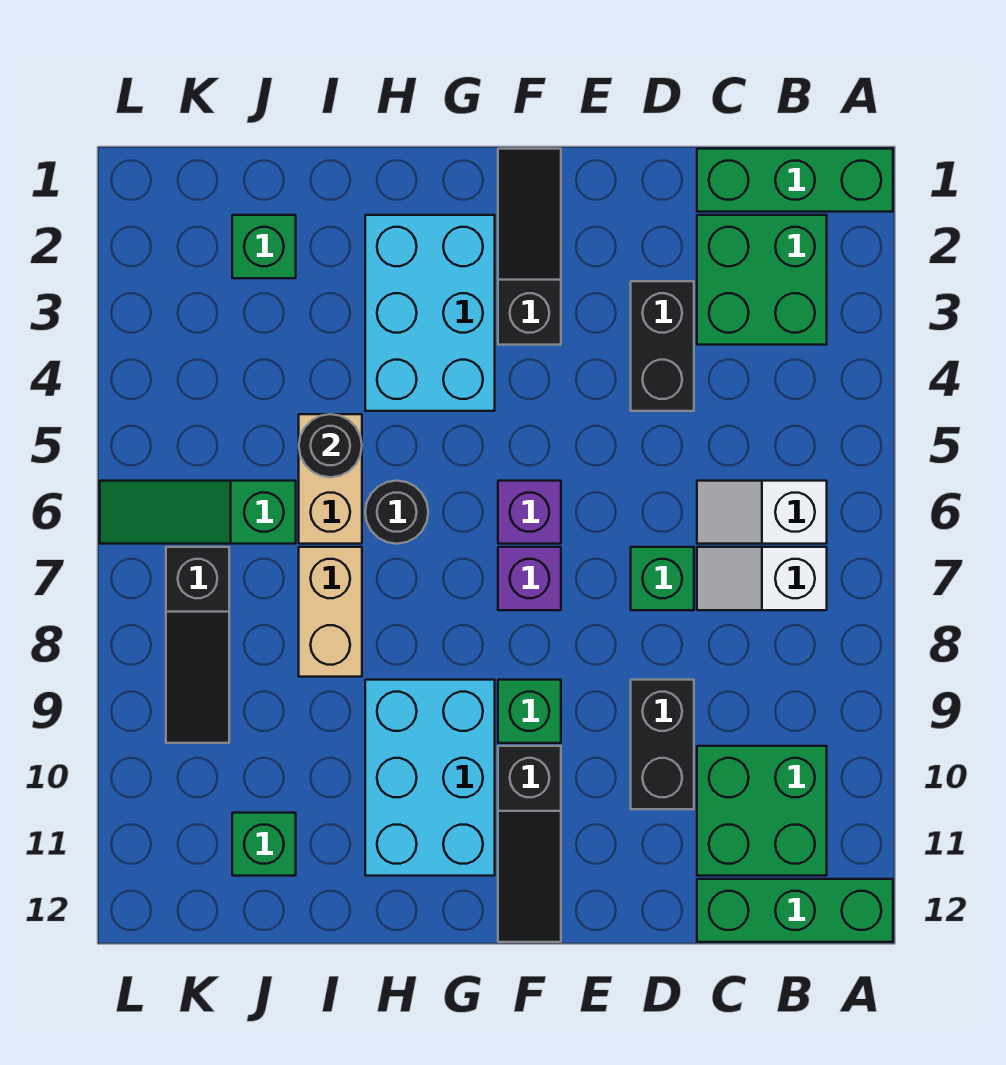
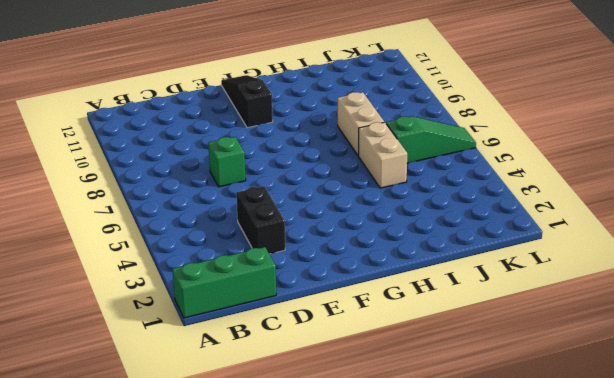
none -> green brick A12:C12 level 1
none -> green brick B2:C3 level 1
none -> white slope B6:C6 level 1 top B

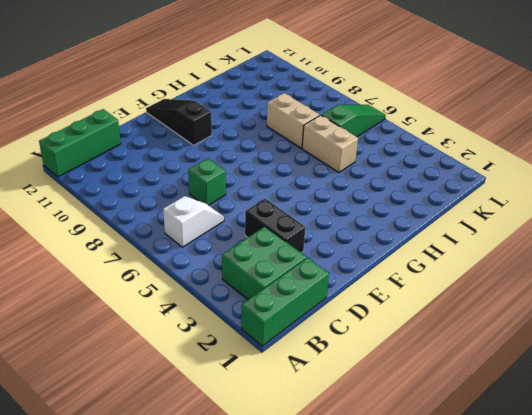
none -> white slope B7:C7 level 1 top B
none -> green brick B10:C11 level 1
none -> black brick D9:D10 level 1

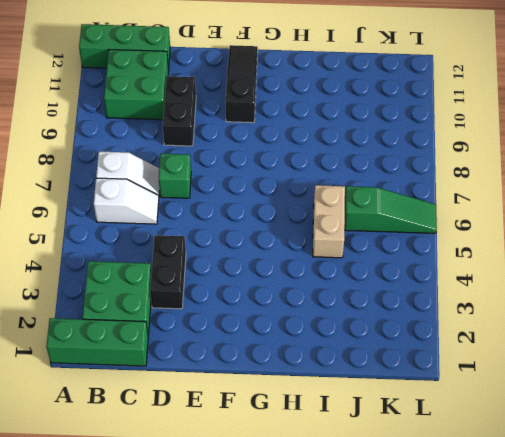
none -> black slope F1:F3 level 1 top 3
none -> purple brick F6 level 1
none -> purple brick F7 level 1

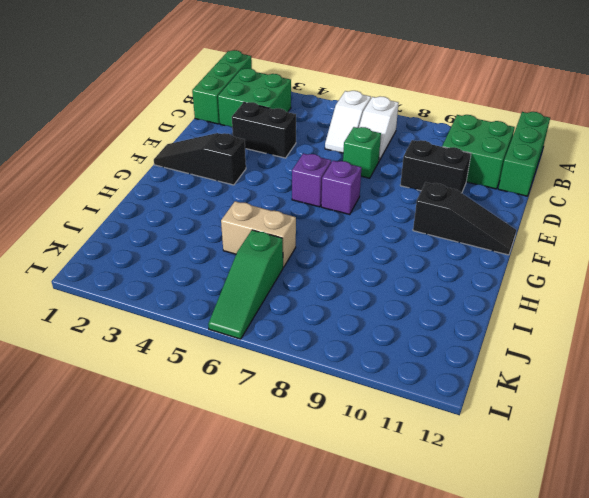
none -> green brick F9 level 1
none -> cyan brick G2:H4 level 1
none -> cyan brick G9:H11 level 1

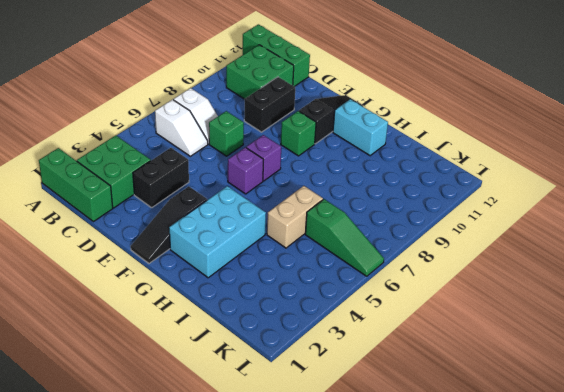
cyan brick G11:H11 level 1 -> cyan brick G9:H11 level 1
none -> black round brick H6 level 1
none -> tan brick I7:I8 level 1
none -> green brick J2 level 1

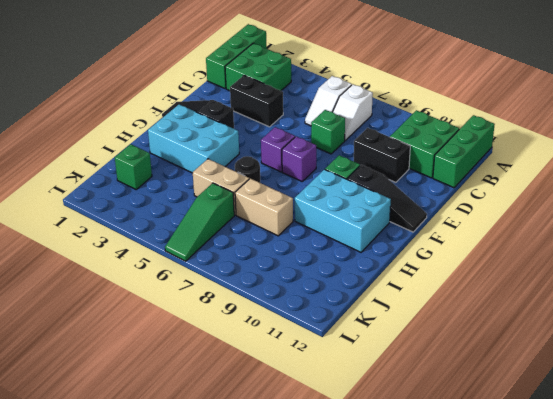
none -> green brick J11 level 1
none -> black slope K7:K9 level 1 top 7
none -> black round brick I5 level 2

